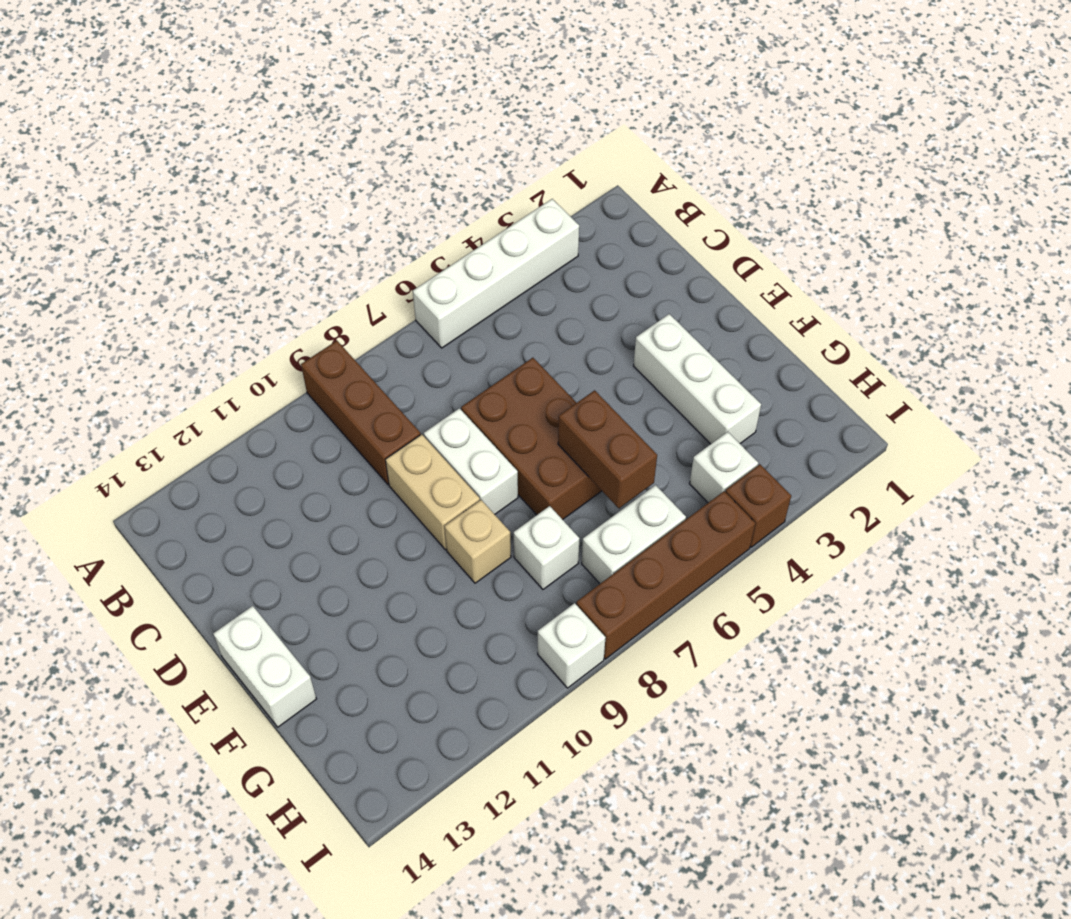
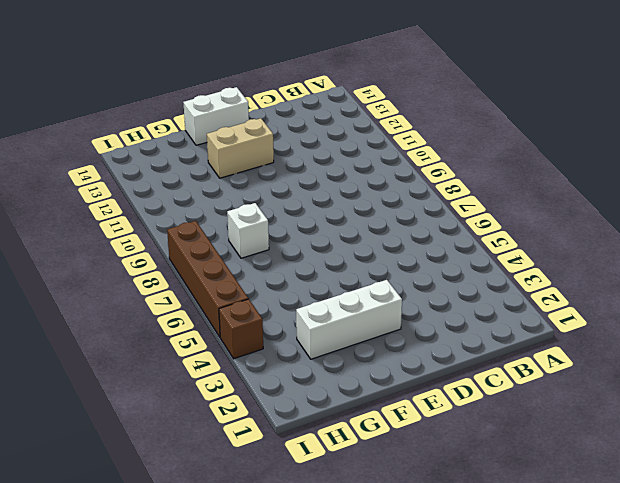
tan brick E12:F12 level 1 -> tan brick D9:E9 level 1
none -> white brick A3:A6 level 1
none -> brown brick A9:C9 level 1
none -> brown brick D6:F7 level 1

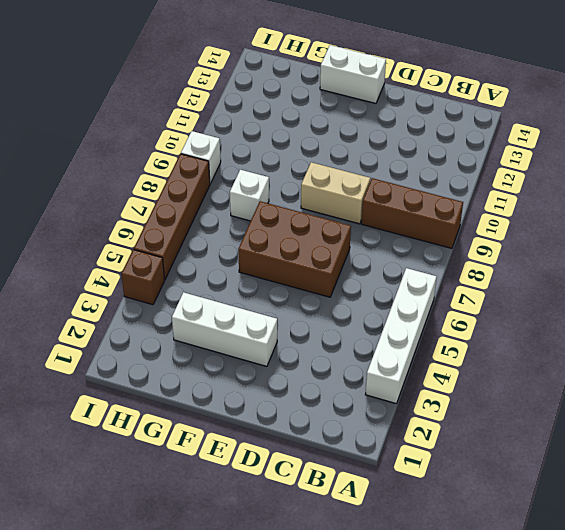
none -> white brick D8:E8 level 1
none -> tan brick F9 level 1
none -> white brick H4 level 1

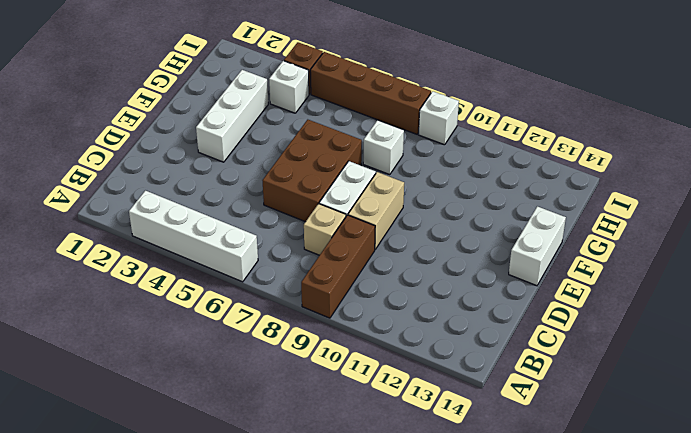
tan brick C8 level 1 -> tan brick F9 level 1
none -> white brick H6:H7 level 1
none -> brown brick F6:G6 level 2

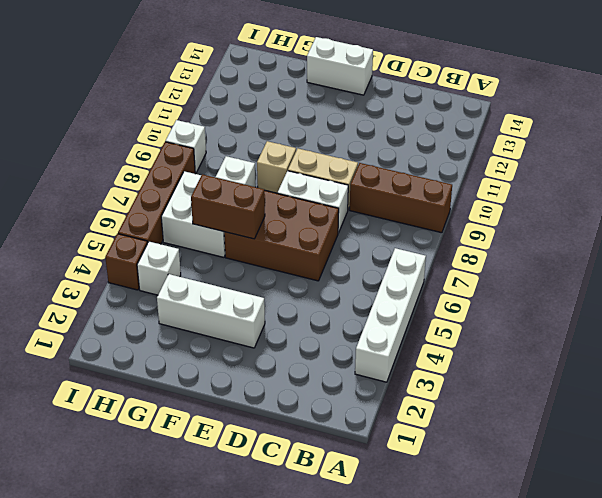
white brick G6:H7 level 1 -> white brick H6:H7 level 1

